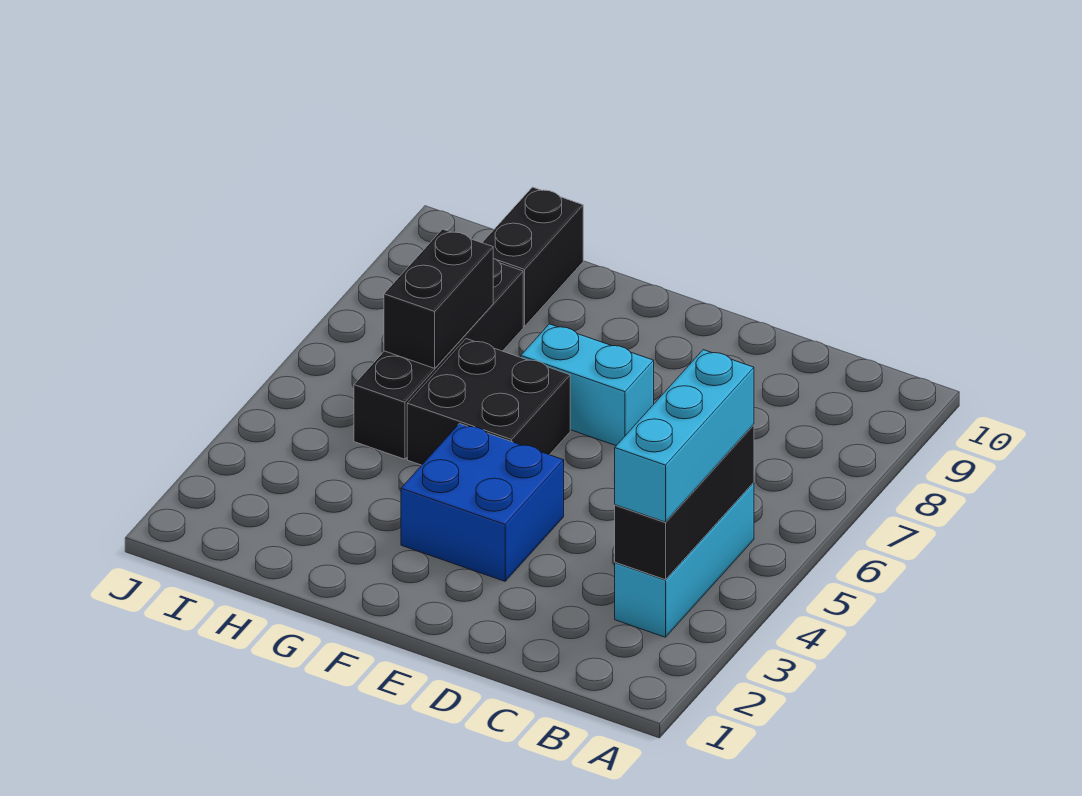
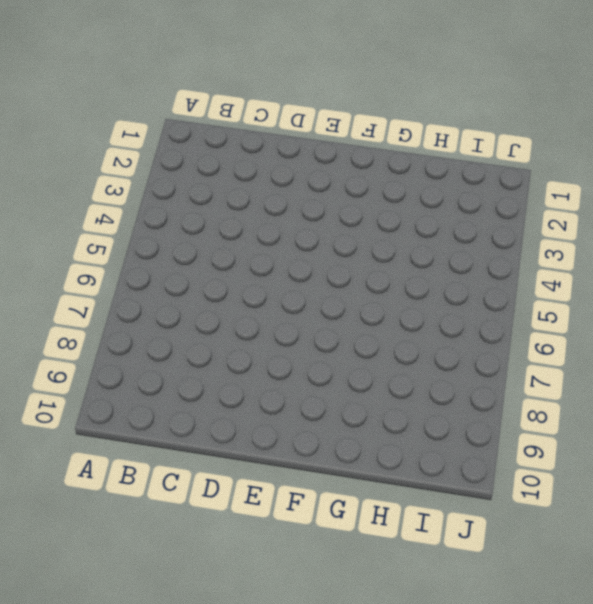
none -> cyan brick B3:B5 level 1
none -> blue brick E3:F4 level 1

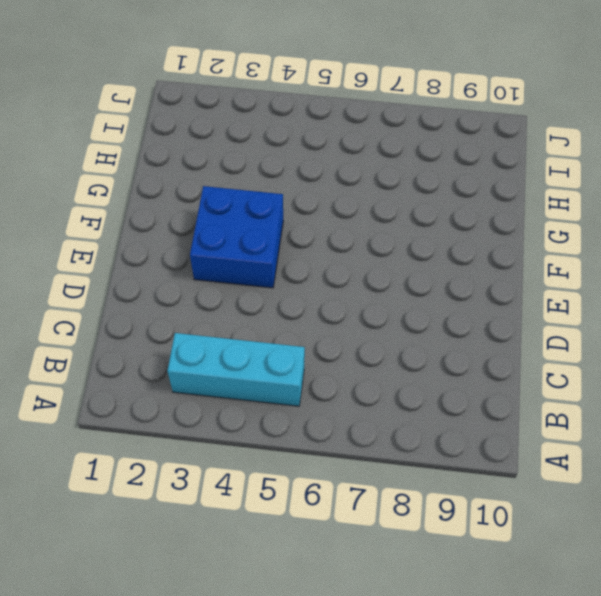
none -> cyan brick E7:F7 level 1
none -> black brick F5:G6 level 1

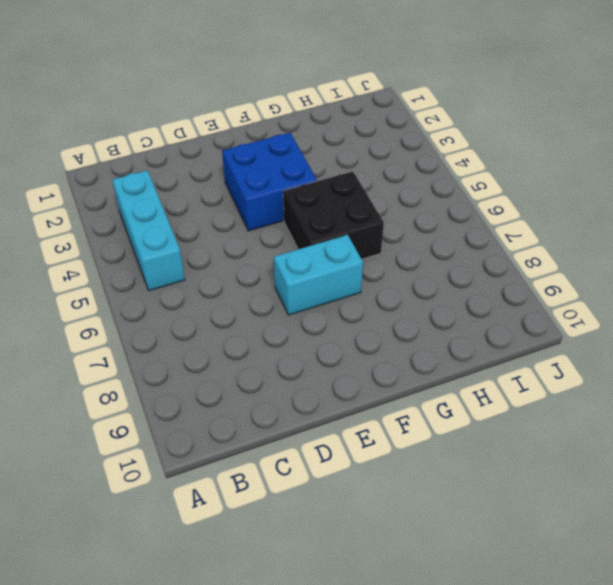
none -> black brick H5:H8 level 1
none -> black brick H9:H10 level 1

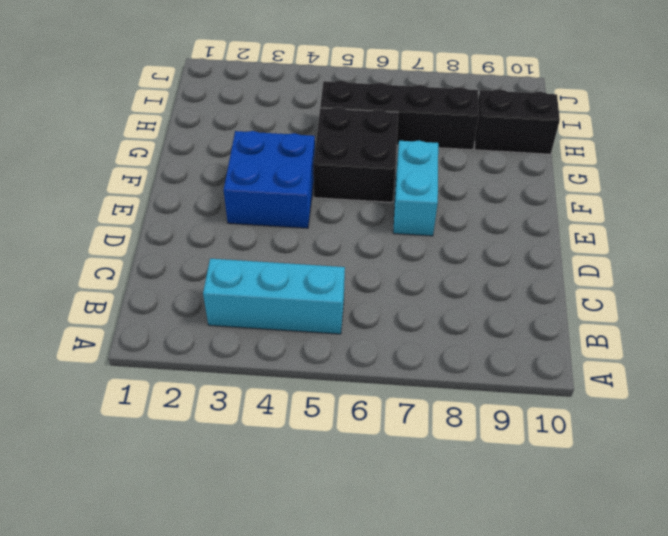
none -> black brick B3:B5 level 2
none -> black brick H6:H7 level 2

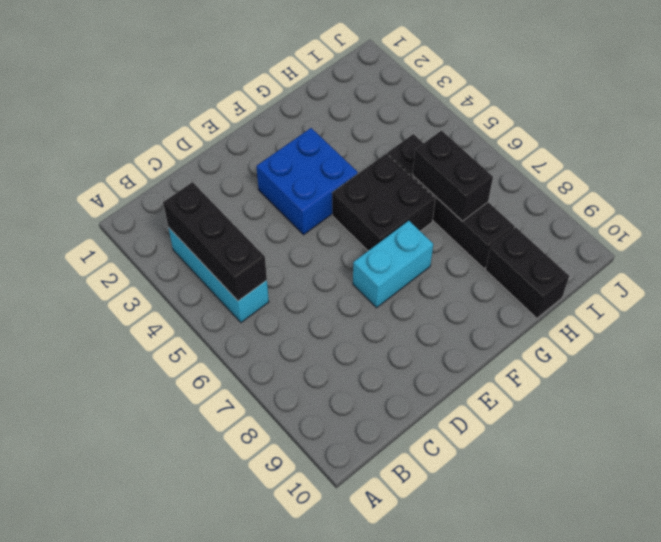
none -> cyan brick B3:B5 level 3

